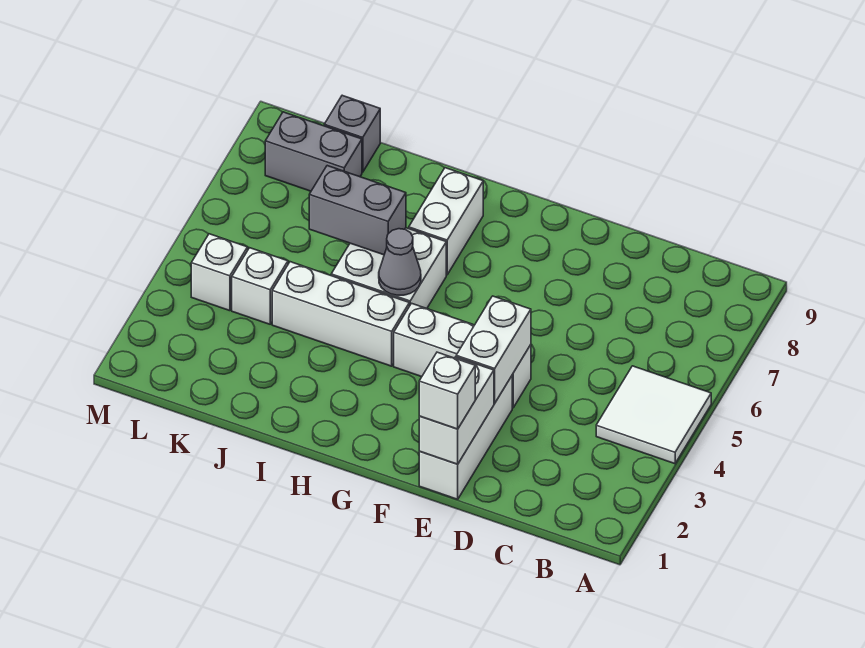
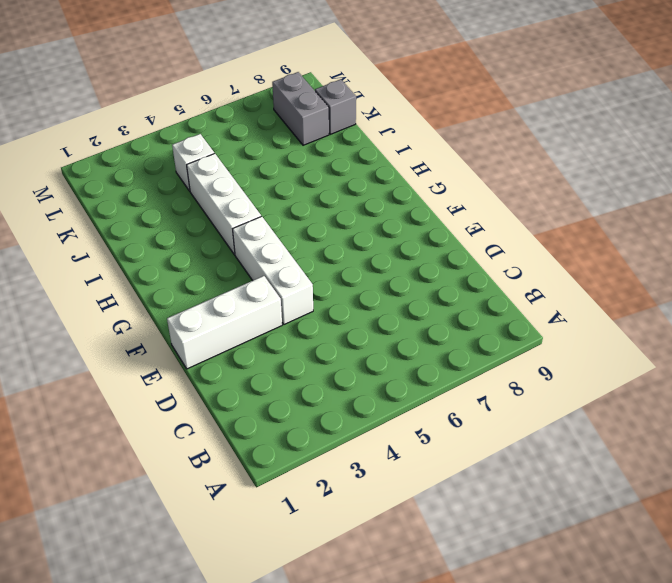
none -> white tile A4:B5 level 1
none -> white brick H5:I6 level 1
none -> white brick H7:H8 level 1

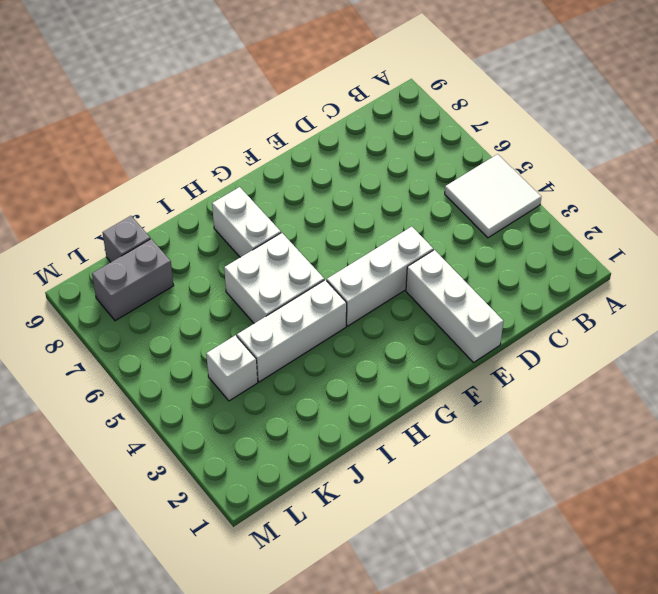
none -> white brick L4 level 1
none -> white brick E1:E2 level 2
none -> white brick E3:E4 level 2

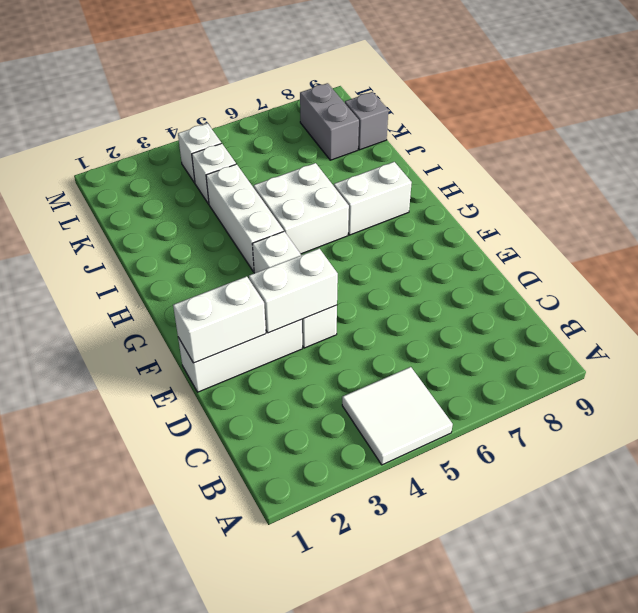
none -> grey cone H5 level 2
none -> grey brick I6:J6 level 2
none -> white brick E1 level 3

